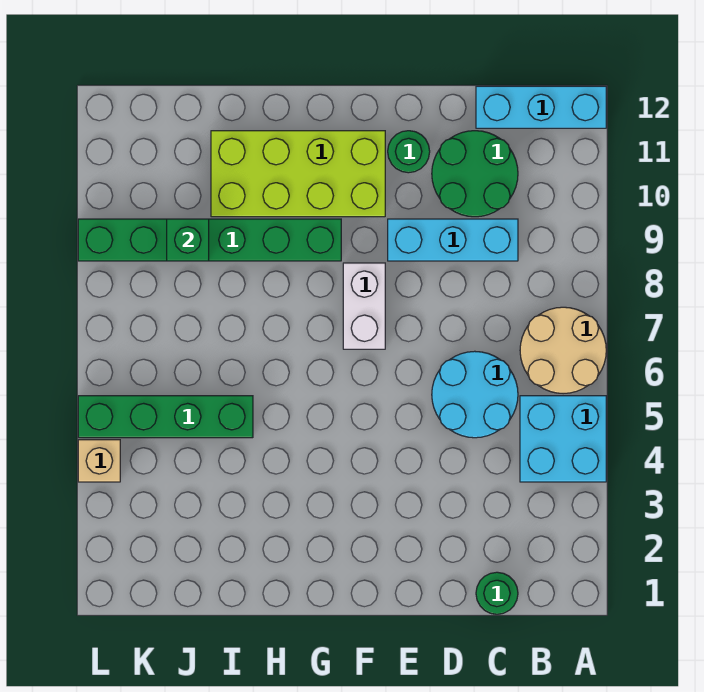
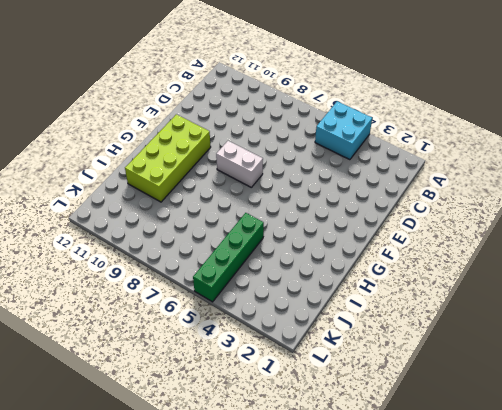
none -> tan round brick A6:B7 level 1
none -> cyan brick A12:C12 level 1
none -> green round brick C1 level 1

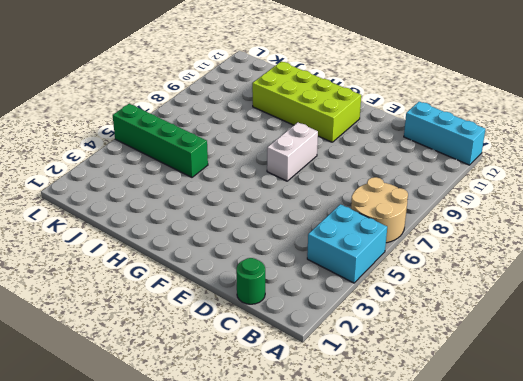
none -> cyan round brick C5:D6 level 1
none -> cyan brick C9:E9 level 1
none -> green round brick C10:D11 level 1

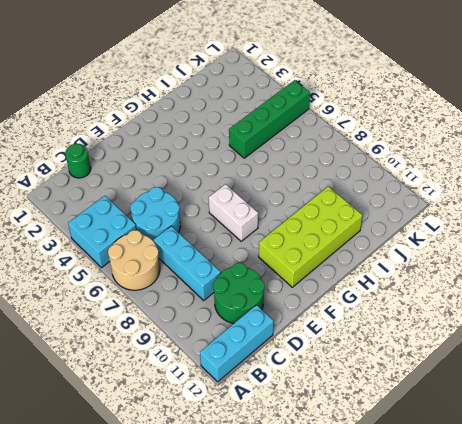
cyan brick C7:C9 level 1 -> cyan brick C9:E9 level 1
none -> green round brick E11 level 1
none -> green brick G9:L9 level 1
none -> tan brick L4 level 1

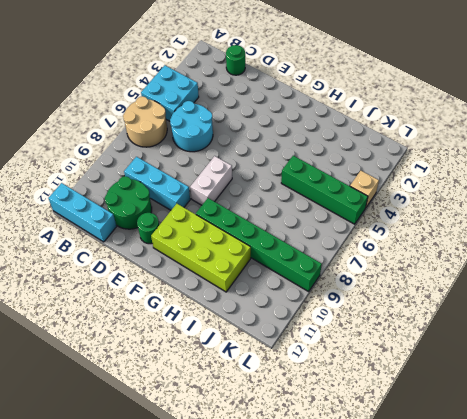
none -> green brick J9 level 2

